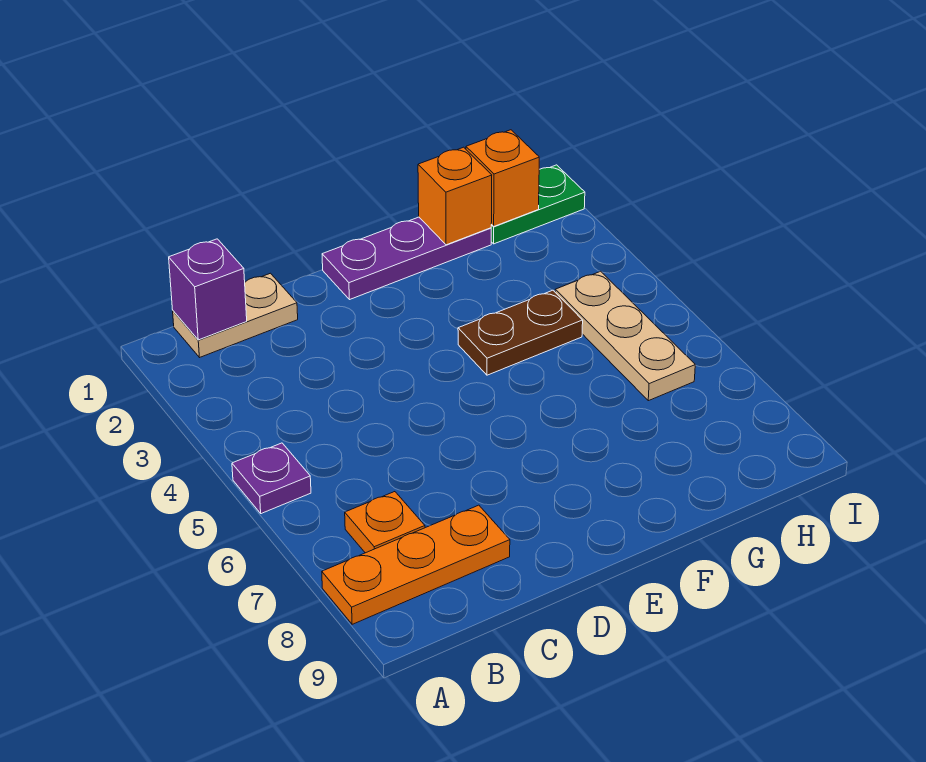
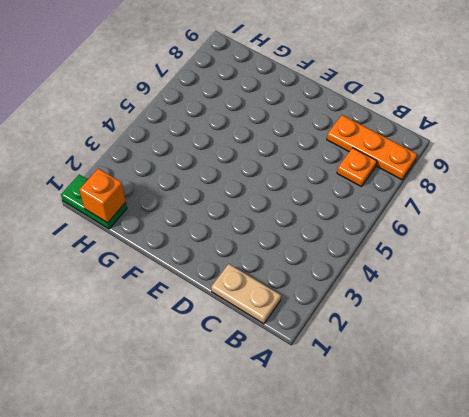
none -> purple plate A5 level 1
none -> purple plate E1:G1 level 1

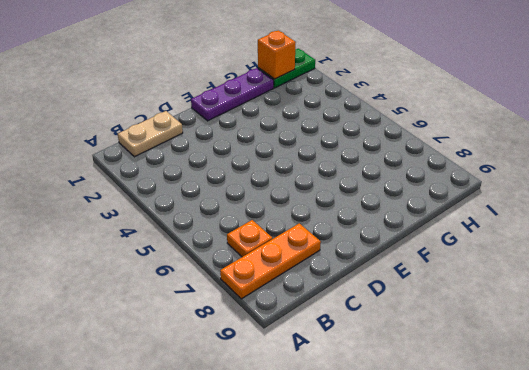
none -> purple plate A5 level 1
none -> brown plate F4:G4 level 1

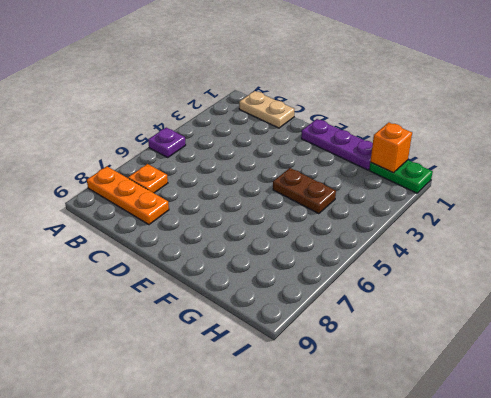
none -> tan plate H4:H6 level 1
none -> purple brick B1 level 2

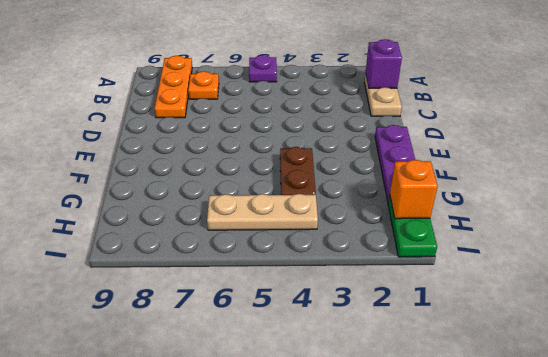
none -> orange brick G1 level 2

